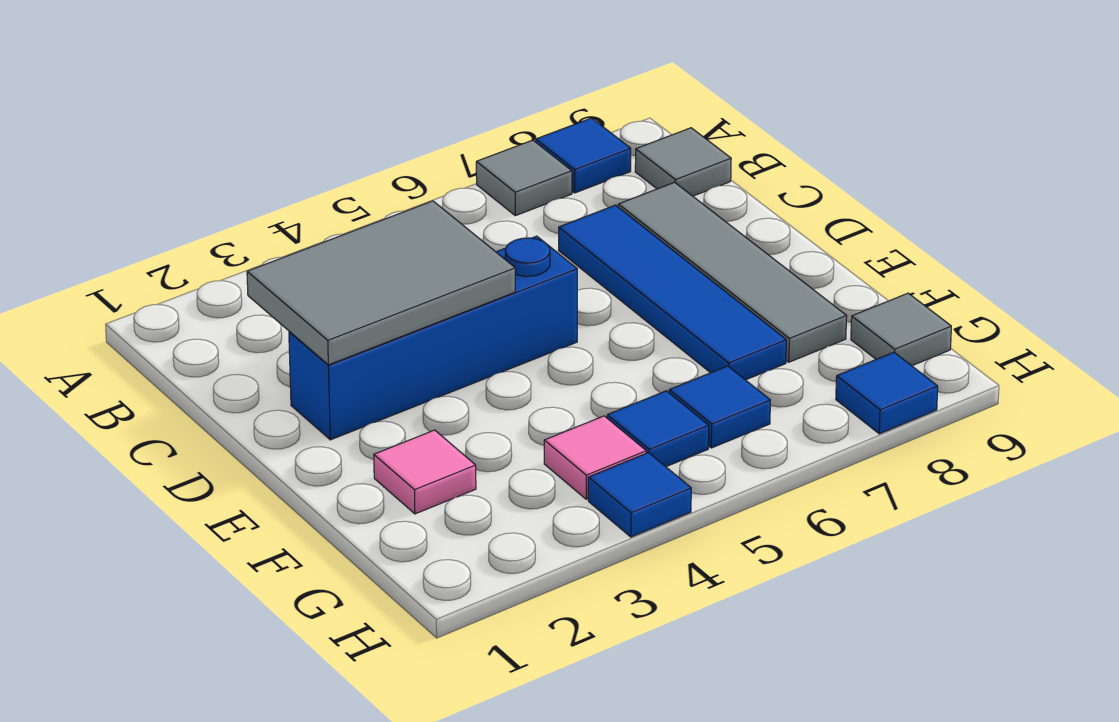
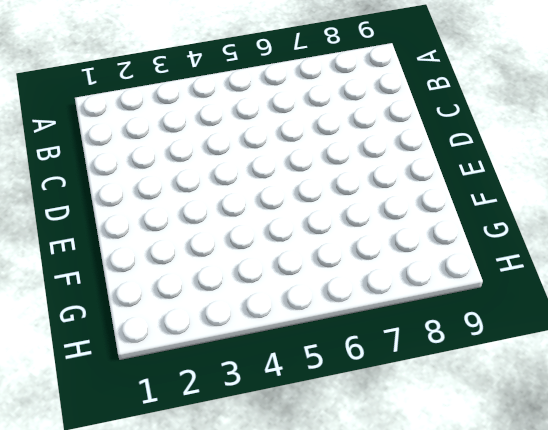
none -> grey tile A7 level 1
none -> blue tile A8 level 1
none -> grey tile B9 level 1

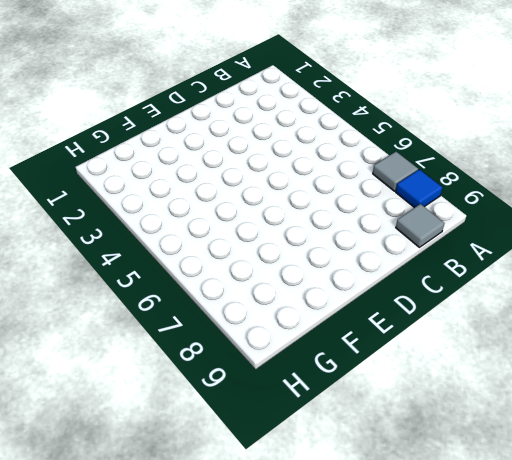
none -> blue tile C7:F7 level 1
none -> grey tile C8:F8 level 1
none -> blue brick D2:D5 level 1

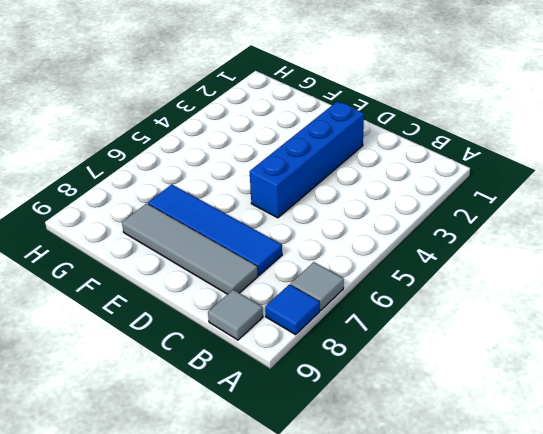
none -> pink tile F2 level 1
none -> pink tile G4 level 1
none -> blue tile G5 level 1

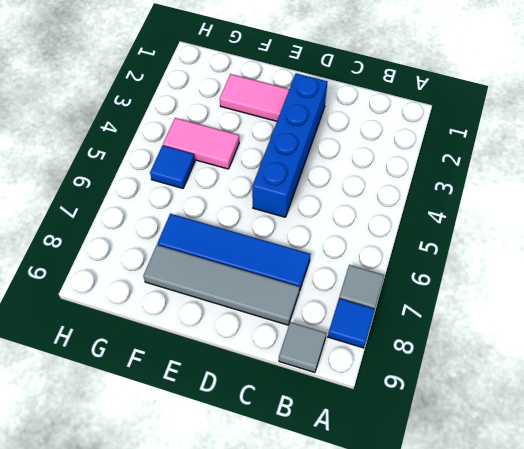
pink tile E2:F2 level 1 -> pink tile F2 level 1
pink tile F4:G4 level 1 -> pink tile G4 level 1
none -> blue tile G6 level 1
none -> grey tile G9 level 1
none -> blue tile H4 level 1

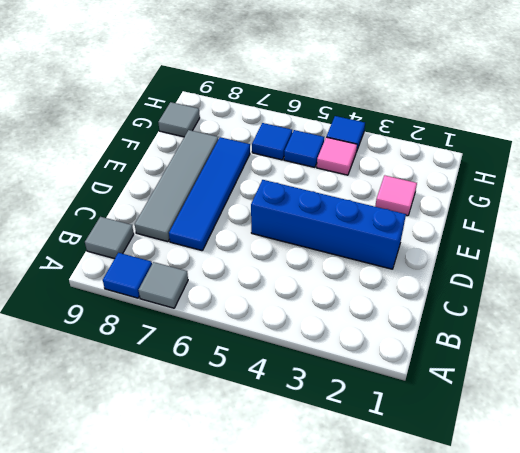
none -> blue tile H8 level 1
none -> grey tile C2:D4 level 2

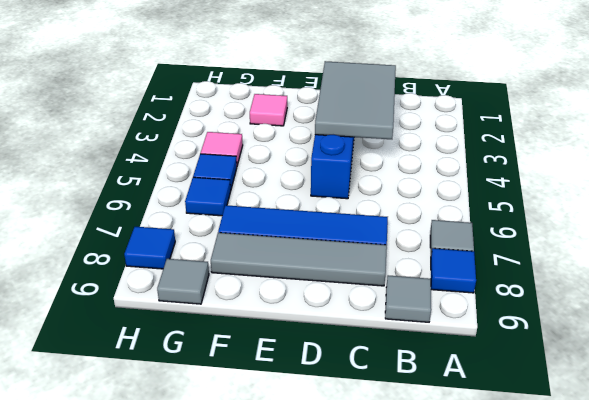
none -> blue tile H4 level 1

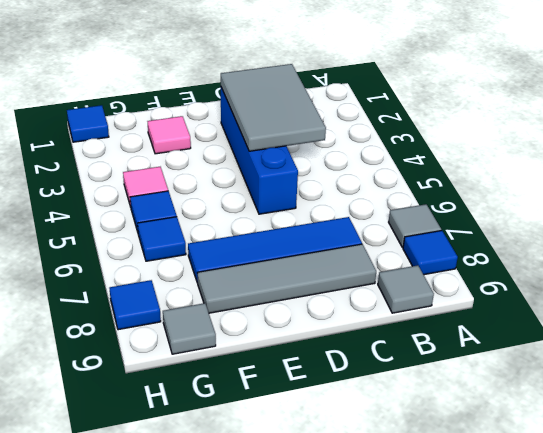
blue tile H1 level 1 -> blue tile H4 level 1

